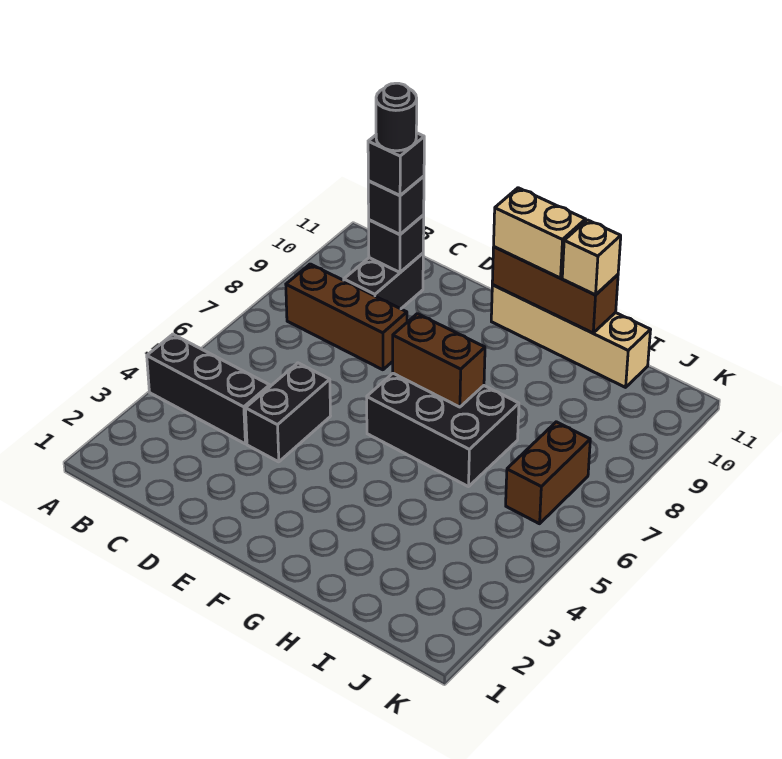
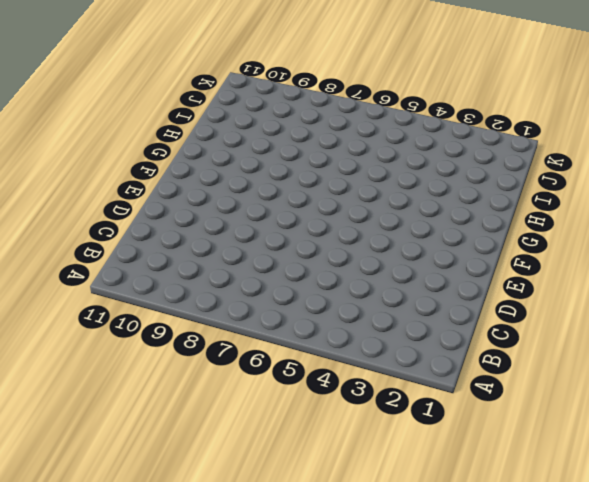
none -> black brick A4:C4 level 1
none -> brown brick B8:D8 level 1
none -> black brick C9:C10 level 1

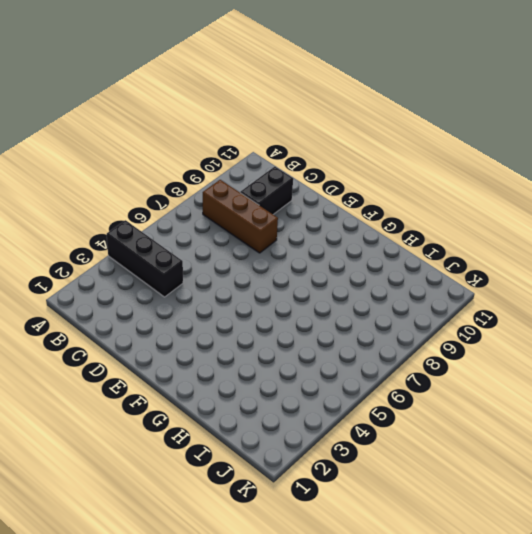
none -> black brick D4:D5 level 1
none -> black brick F6:H7 level 1
none -> tan brick F11:I11 level 1

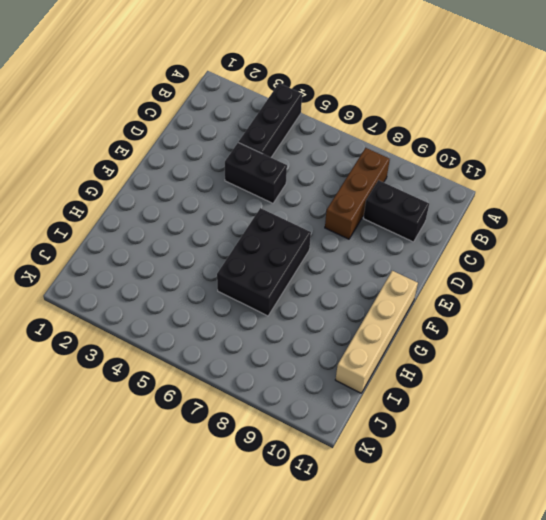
none -> brown brick J6:J7 level 1
none -> black brick C10 level 2
none -> brown brick F7:G7 level 2

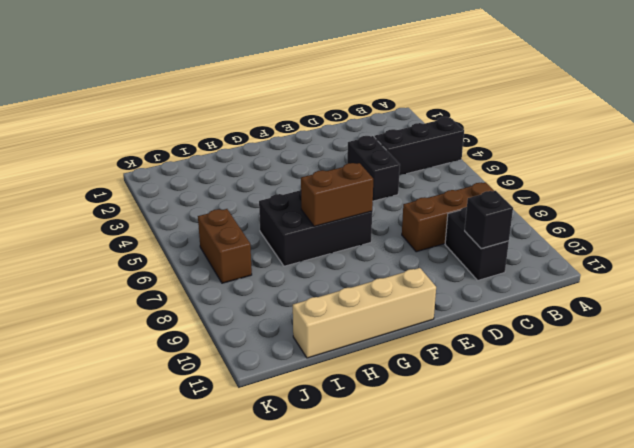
none -> brown brick F11:H11 level 2
none -> black brick C10 level 3
none -> tan brick F11:G11 level 3

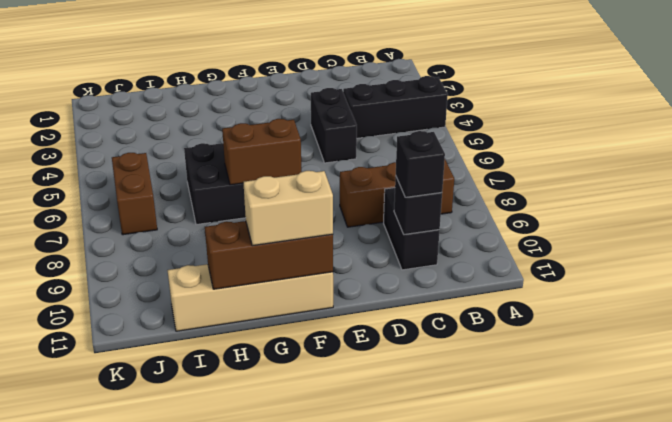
none -> tan brick H11 level 3
none -> black brick C10 level 4
none -> black round brick C10 level 5

